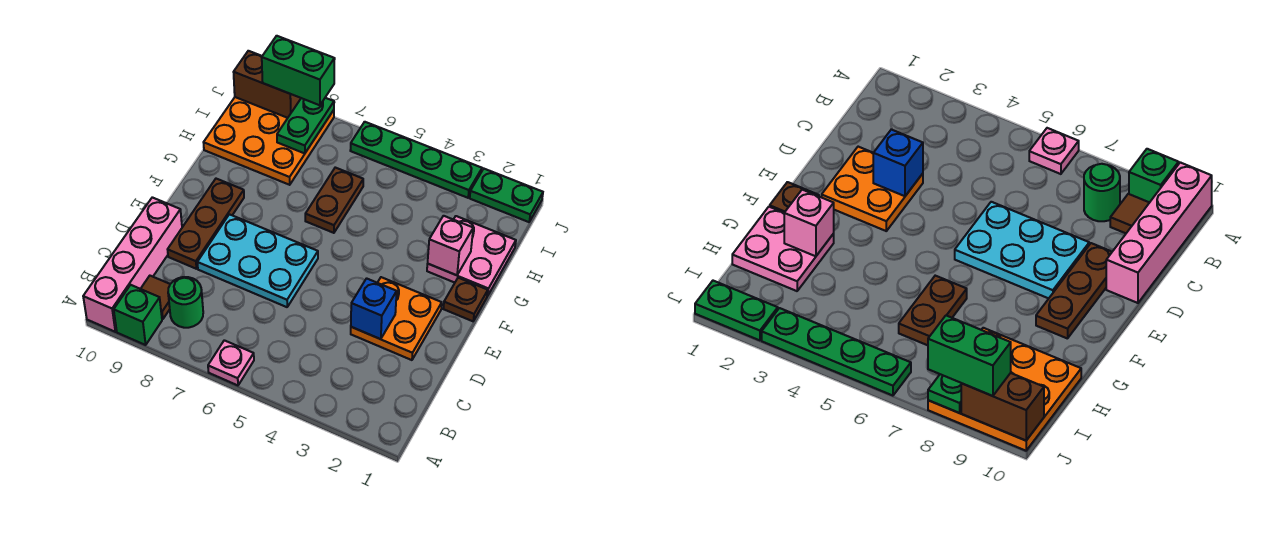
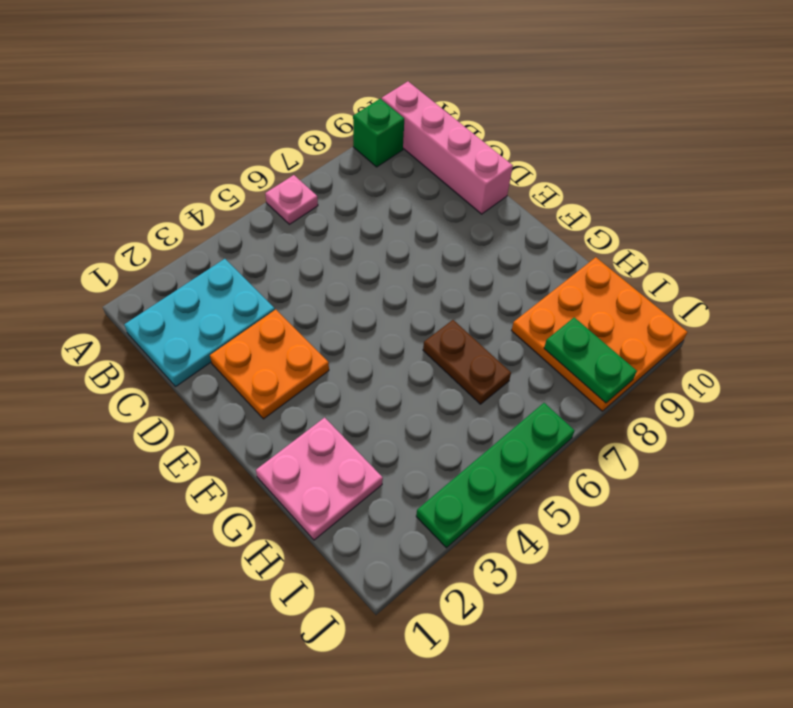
cyan plate B1:C3 level 1 -> cyan plate D6:E8 level 1
none -> green round brick B8 level 1
none -> brown tile B9 level 1
none -> brown plate D9:F9 level 1

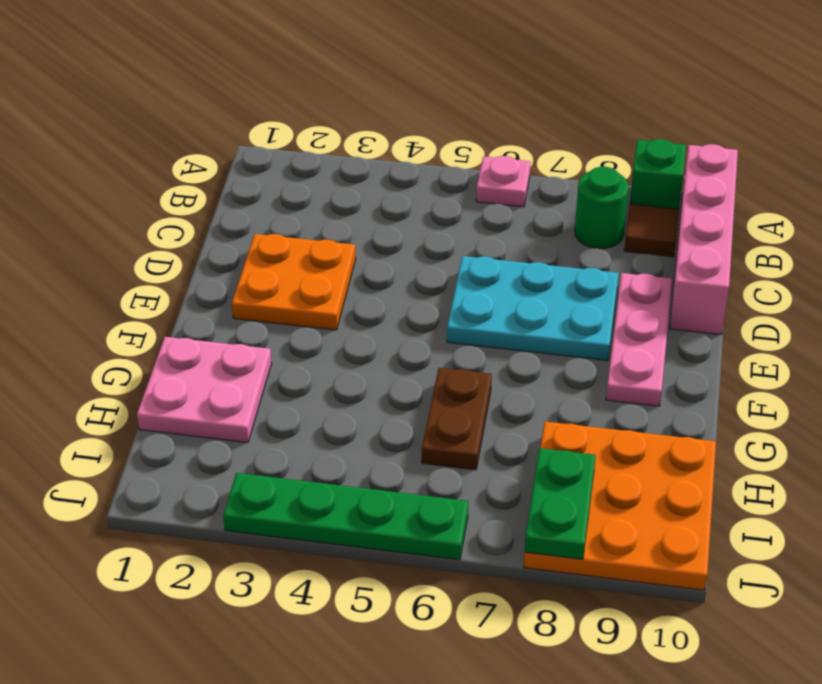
pink plate D9:F9 level 1 -> brown plate D9:F9 level 1
none -> brown plate F1 level 1
none -> green plate J1:J2 level 1
none -> blue brick D3 level 2

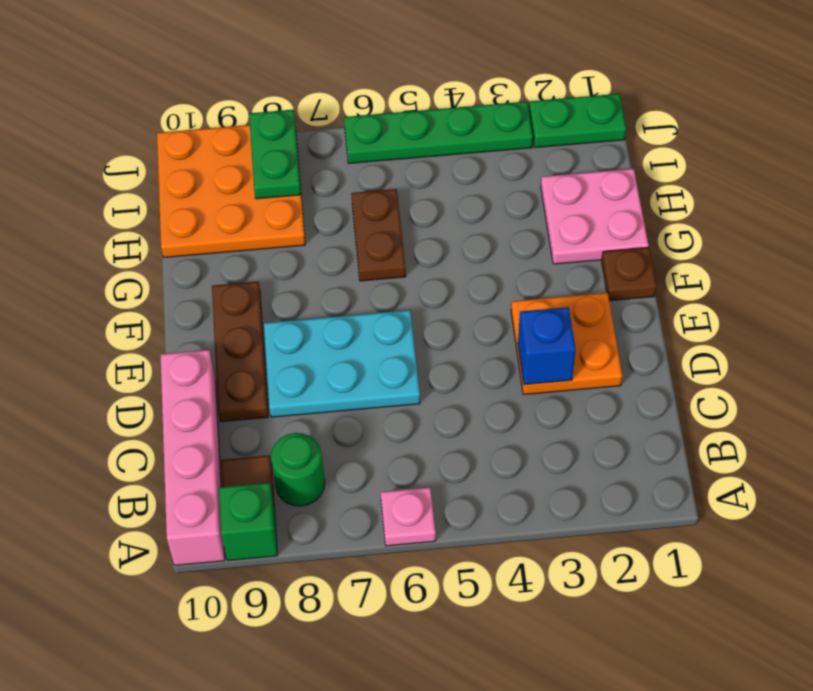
none -> pink brick G2 level 2
none -> brown brick J9:J10 level 2
none -> green brick J8:J9 level 3

